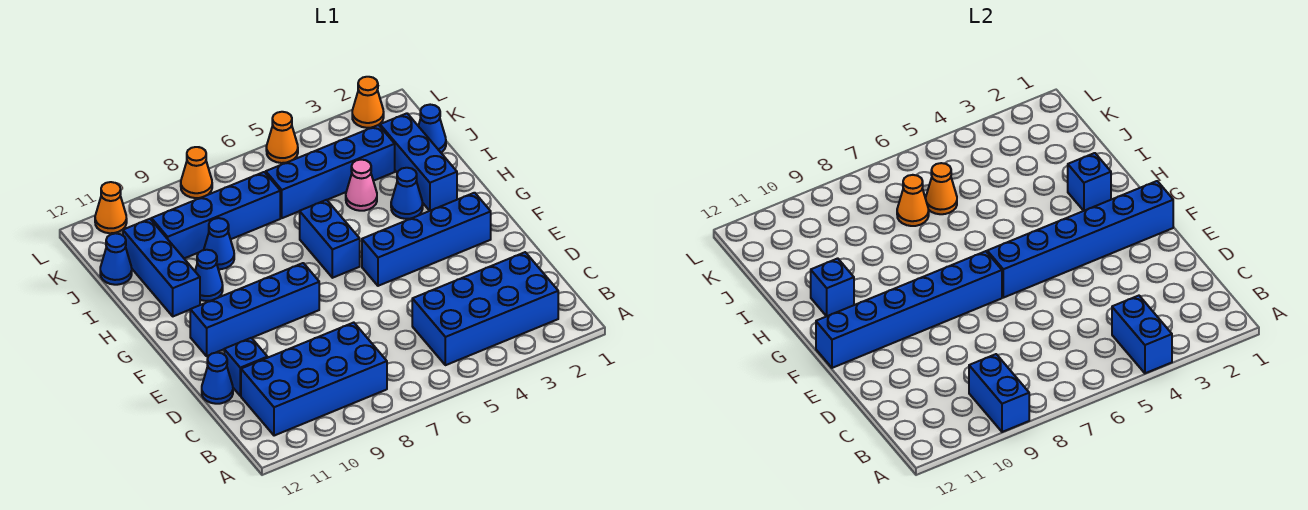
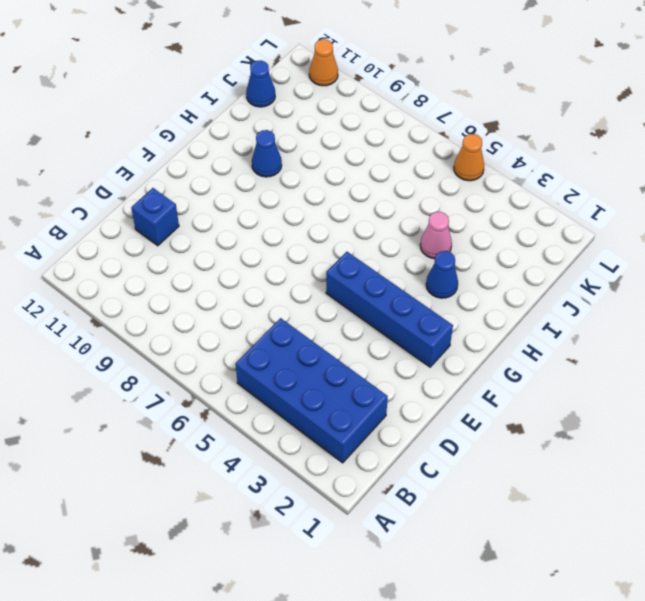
none -> blue brick B8:C11 level 1
none -> blue cone D12 level 1
none -> blue brick F8:F11 level 1

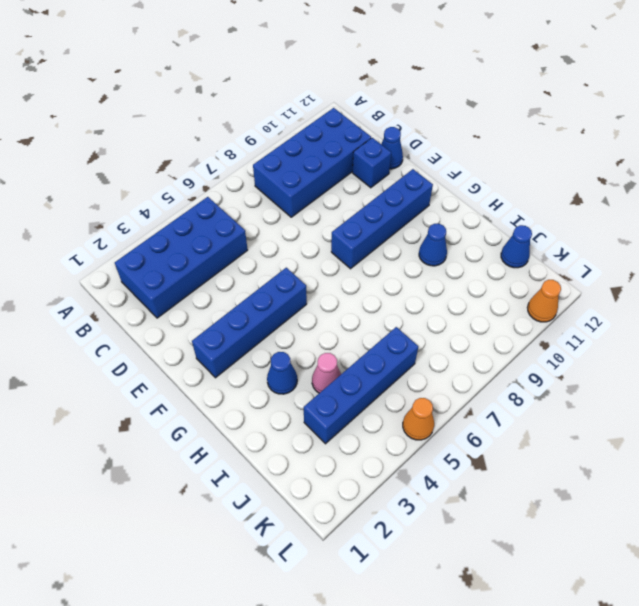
none -> blue brick G6:H6 level 1
none -> blue brick H2:J2 level 1
none -> blue brick H11:J11 level 1

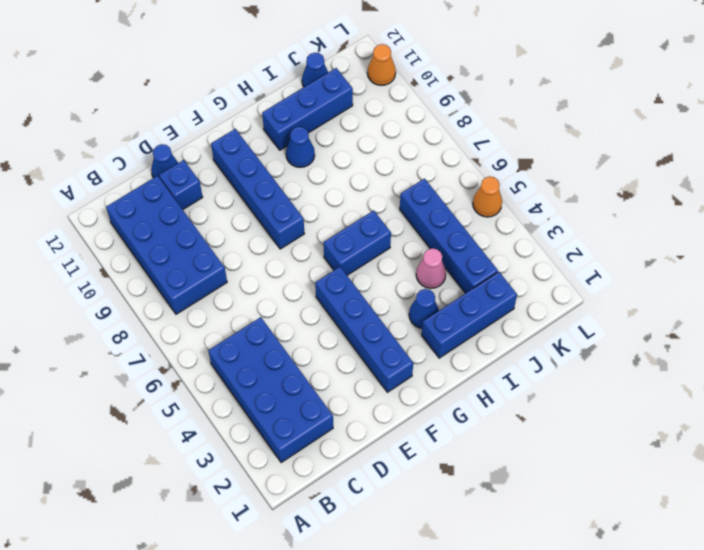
none -> blue cone I9 level 1
none -> blue cone J1 level 1
none -> blue brick J7:J10 level 1

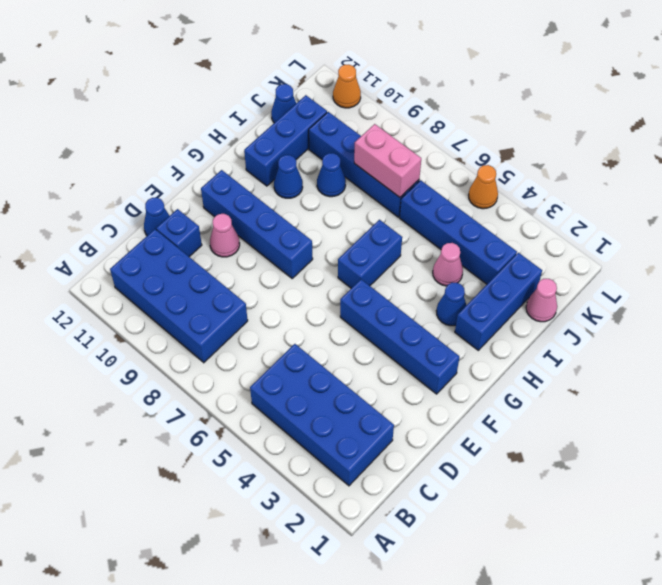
pink cone E10 level 1 -> none
pink cone J1 level 1 -> blue cone J1 level 1
pink brick J7:J8 level 2 -> orange cone J7 level 2
none -> orange cone L2 level 1
none -> orange cone L8 level 1
none -> blue brick A4:B4 level 2

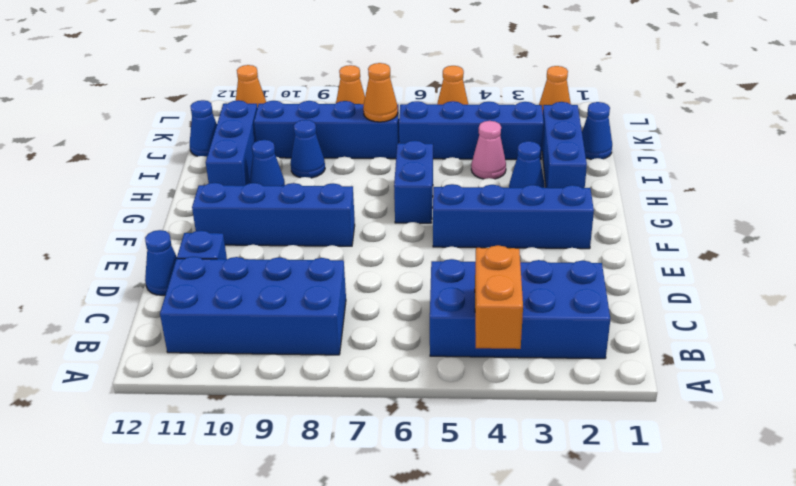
orange brick A4:B4 level 2 -> blue brick A4:B4 level 2
none -> blue brick A9:B9 level 2
none -> blue brick F1:F6 level 2
none -> blue brick F7:F12 level 2

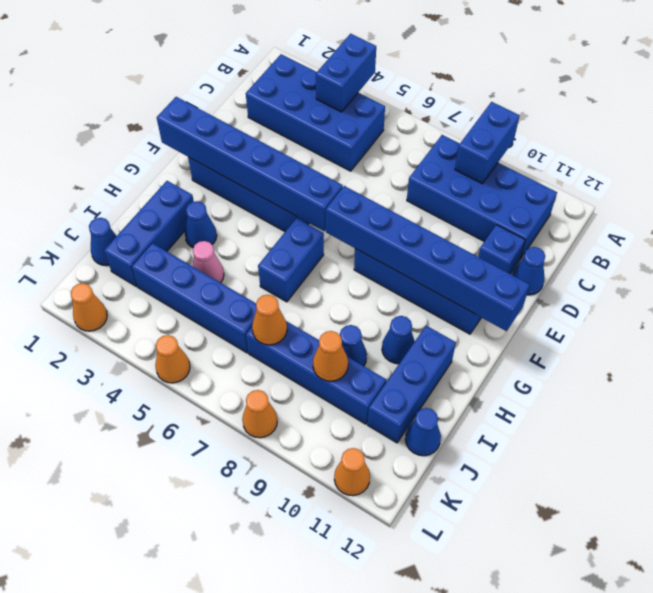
orange cone J9 level 2 -> orange cone J6 level 2
none -> blue brick H2 level 2
none -> blue brick H11 level 2

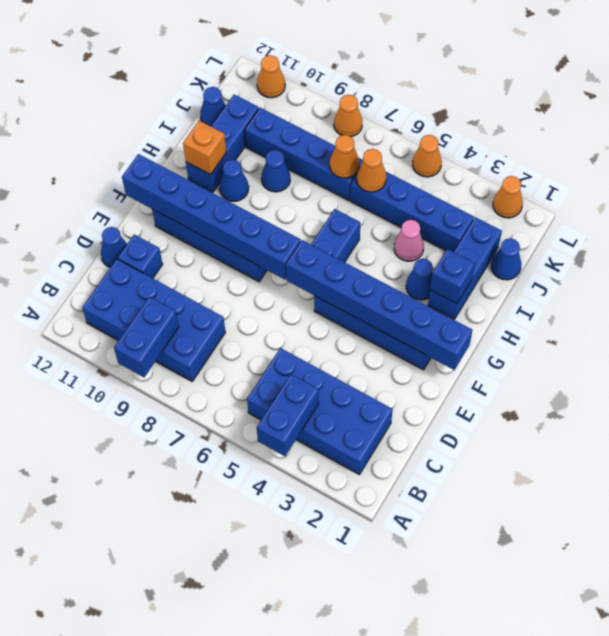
orange brick H11 level 2 -> blue brick H11 level 2

